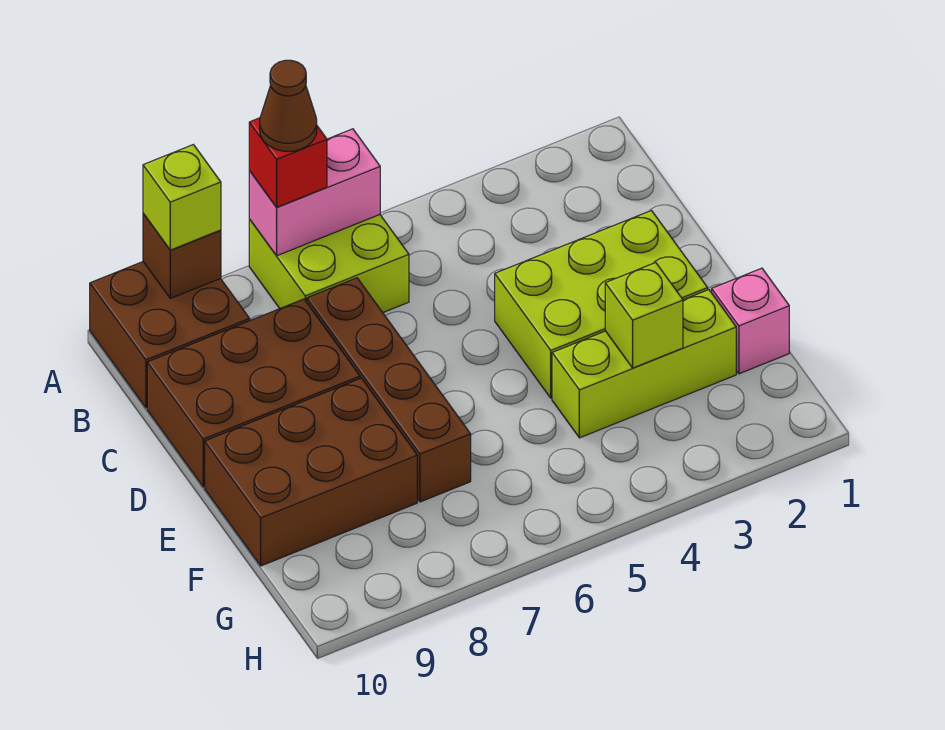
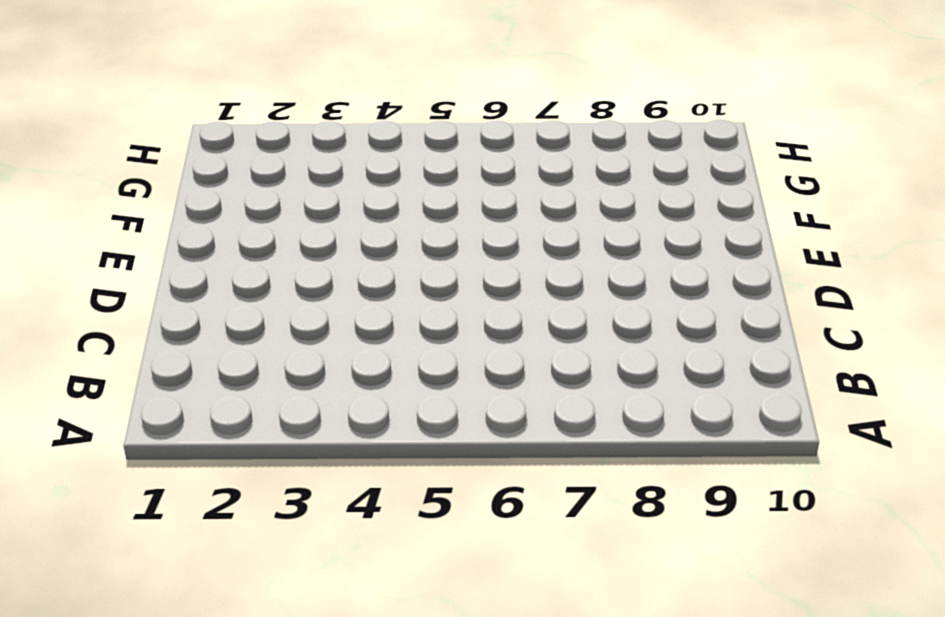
none -> lime brick A6:B7 level 1
none -> brown brick A9:B10 level 1
none -> brown brick C7:F7 level 1

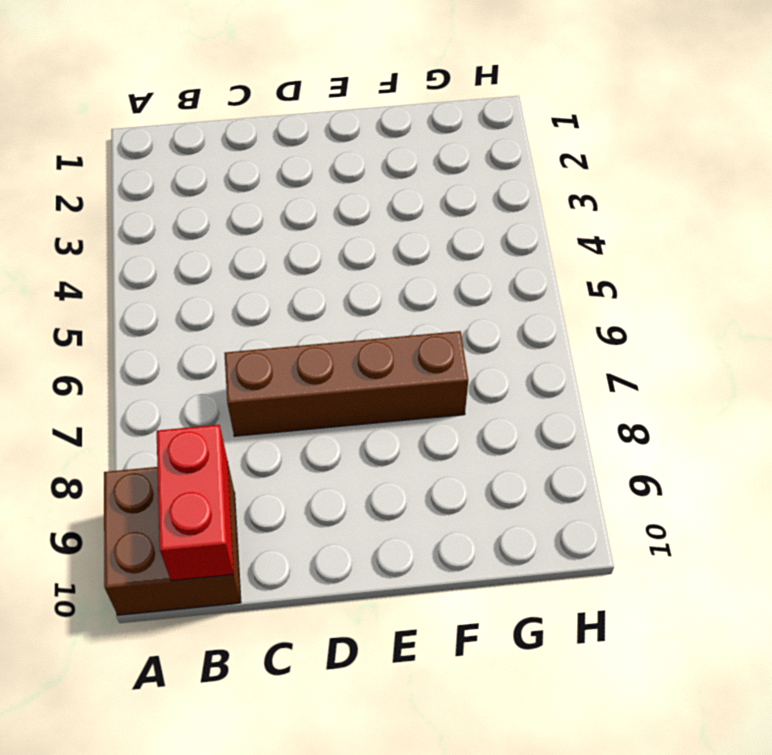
red brick B9:B10 level 2 -> none
none -> lime brick A6:B7 level 1
none -> brown brick C8:D10 level 1
none -> lime brick D2:E4 level 1

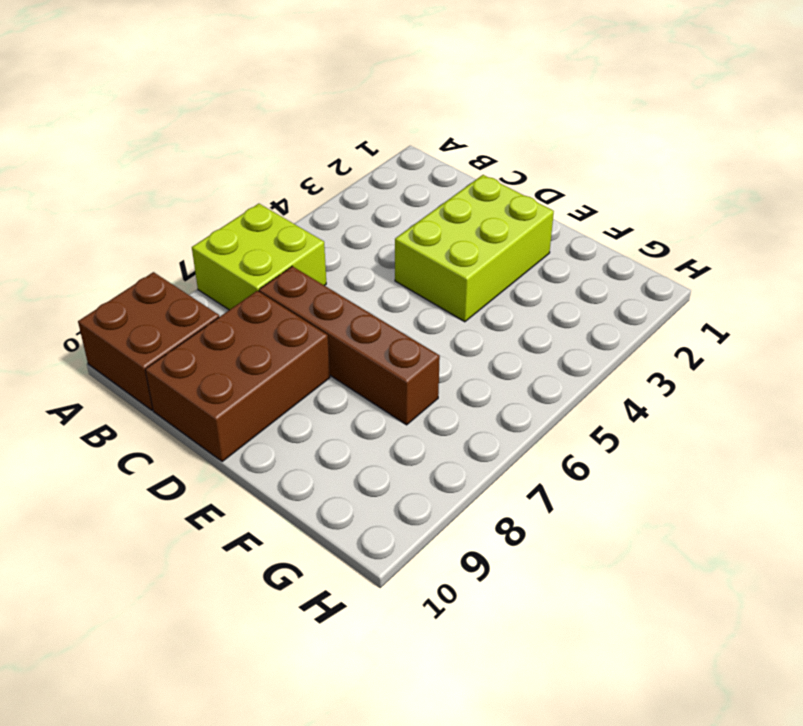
none -> brown brick E8:F10 level 1
none -> pink brick F1 level 1
none -> lime brick F2:F4 level 1

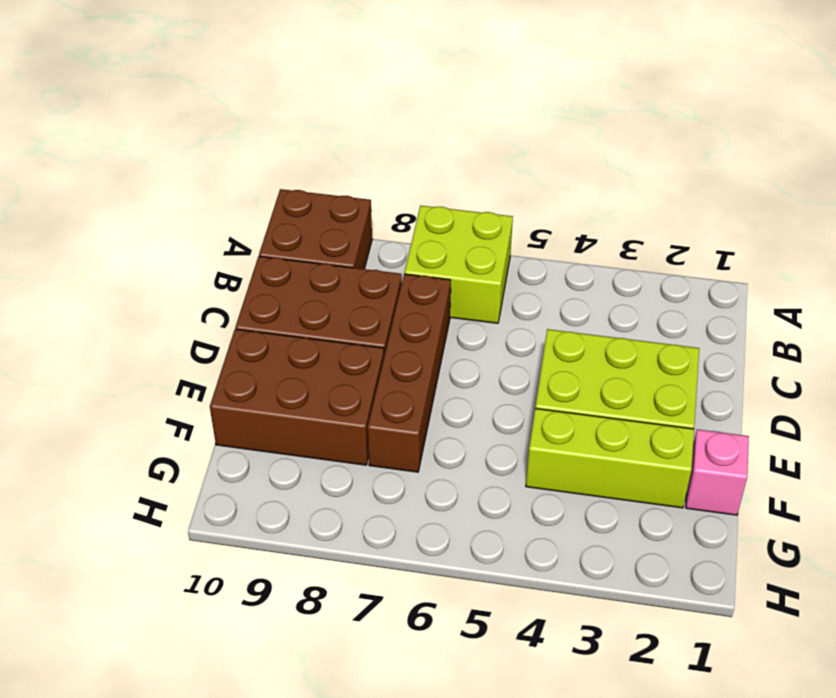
none -> pink brick A6:A7 level 2
none -> brown brick A9 level 2
none -> lime brick F3 level 2

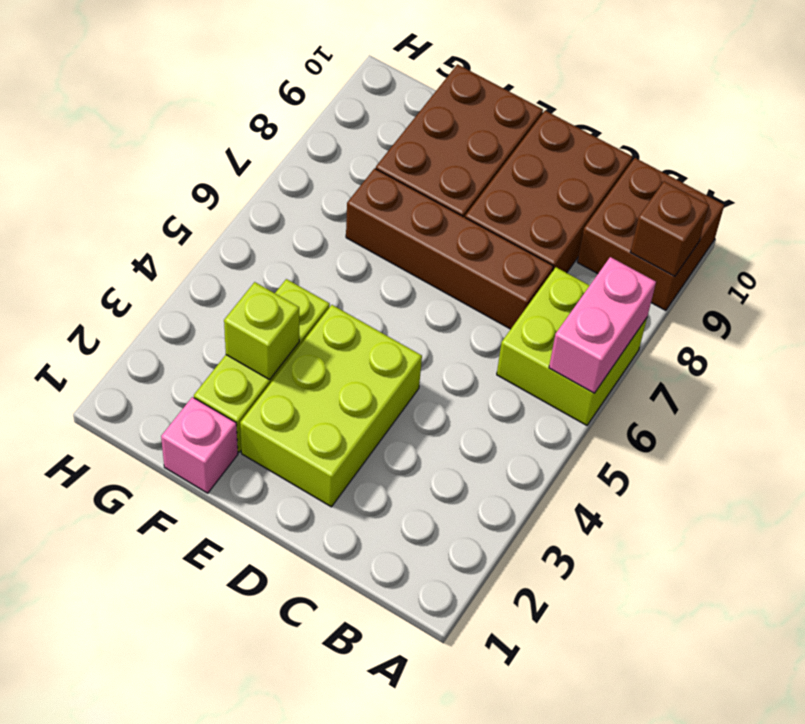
none -> red brick A7 level 3
none -> lime brick A9 level 3
none -> brown cone A7 level 4

